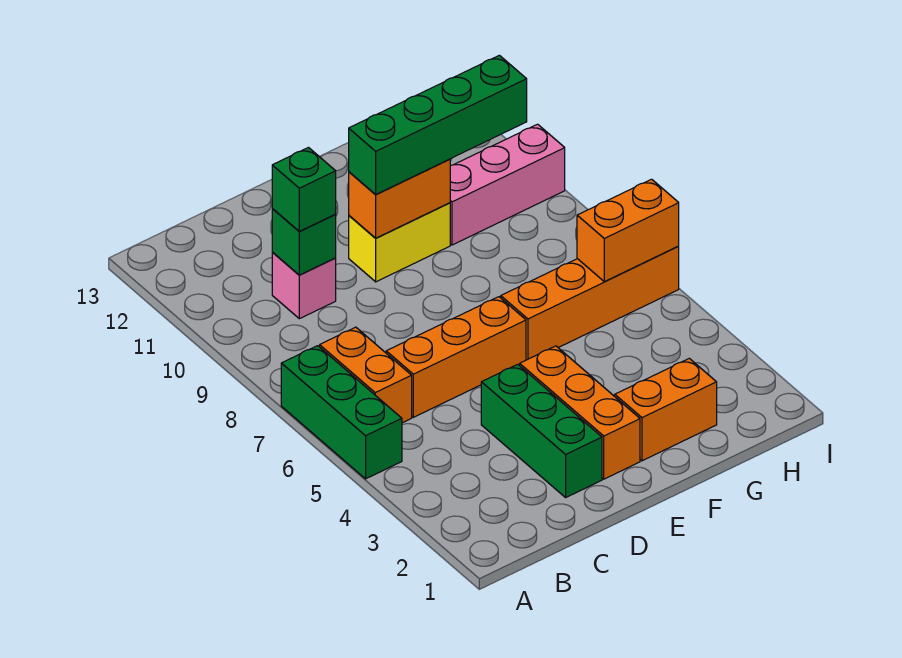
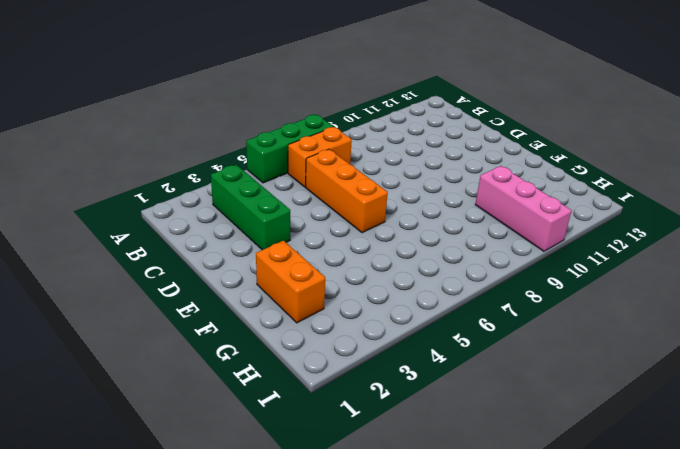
green brick B3:D3 level 1 -> green brick D2:D4 level 1
none -> pink brick C10 level 1
none -> orange brick E2:E4 level 1
none -> yellow brick E10:F10 level 1

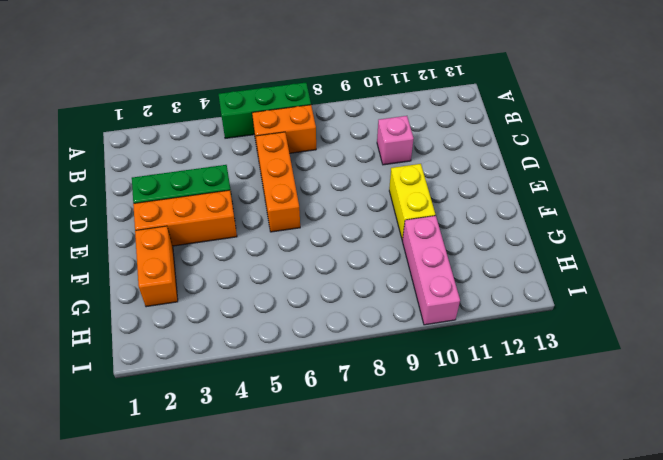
none -> orange brick F6:I6 level 1
none -> green brick C10 level 2
none -> orange brick E10:F10 level 2

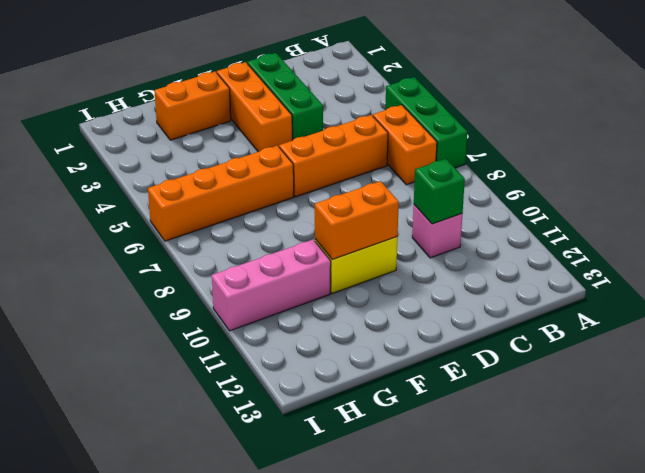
none -> orange brick H6:I6 level 2
none -> green brick C10 level 3
none -> green brick E10:H10 level 3

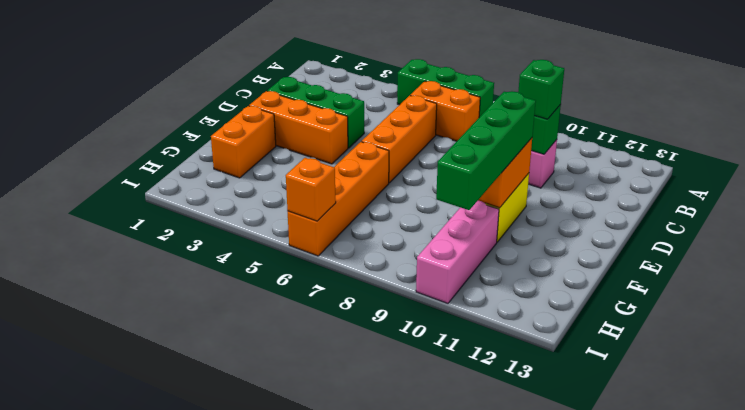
orange brick I6 level 2 -> orange brick H6:I6 level 2

